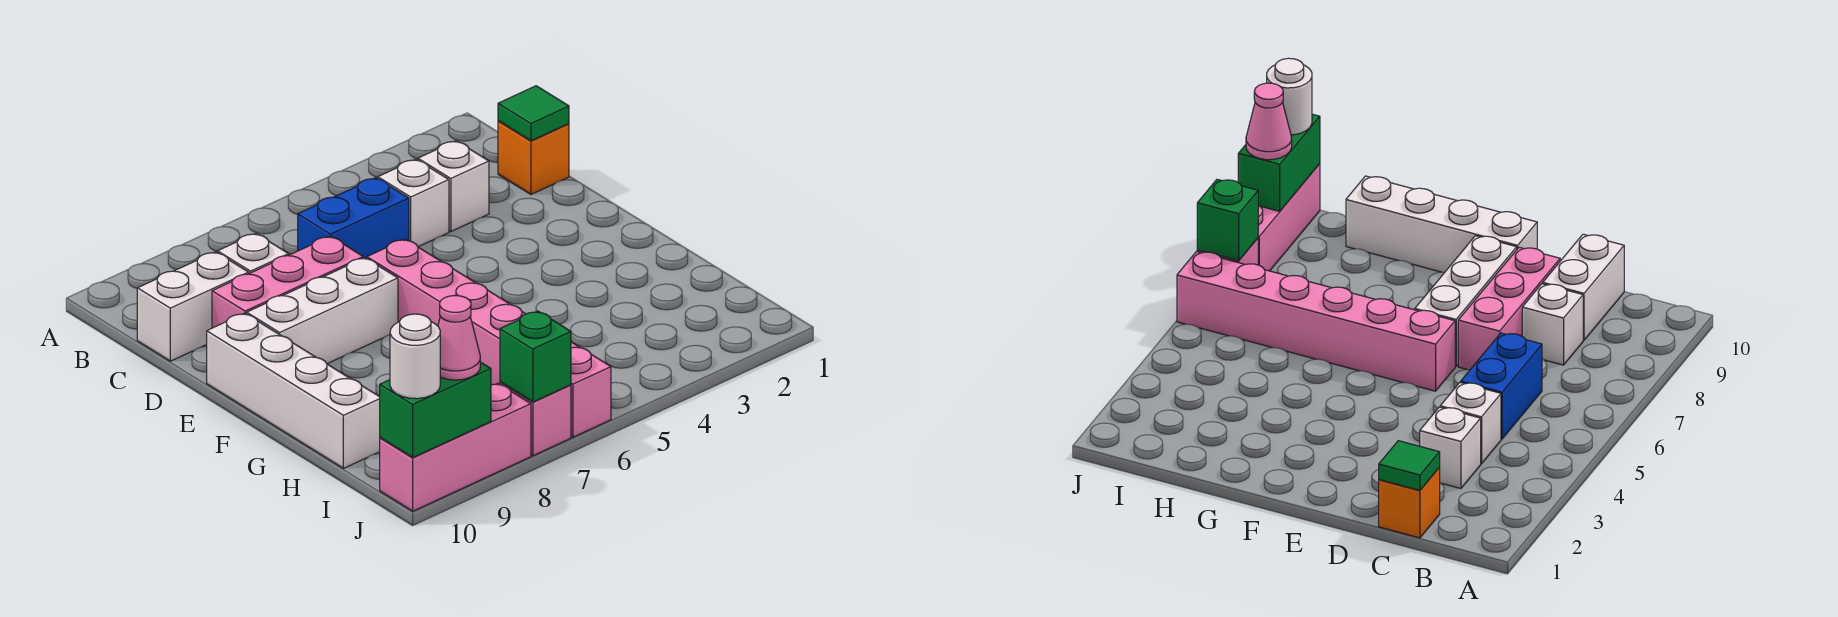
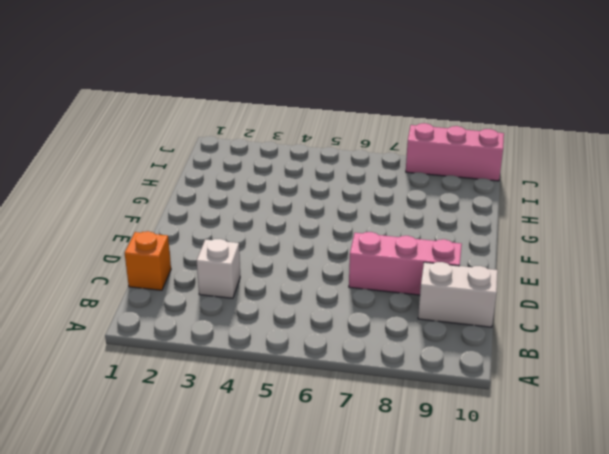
none -> white brick C4 level 1
none -> blue brick C5:C6 level 1
none -> white brick C8 level 1

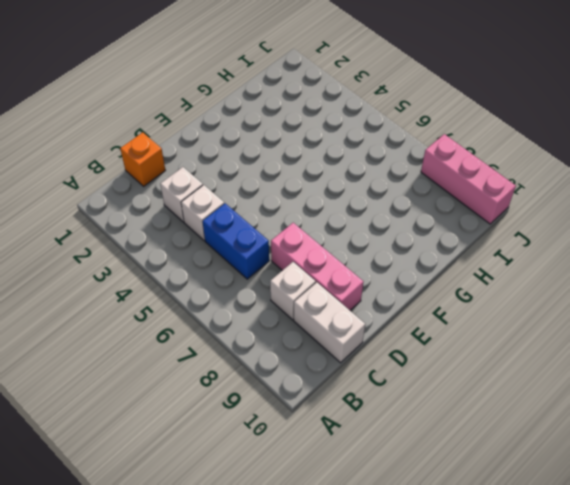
none -> pink brick E6:J6 level 1
none -> white brick E7:E9 level 1
none -> white brick E10:H10 level 1

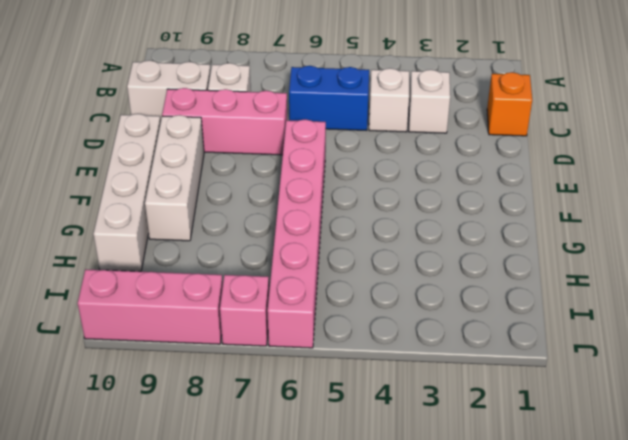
white brick E9:G9 level 1 -> white brick E7:E9 level 1
none -> green tile C1 level 2
none -> green brick J7 level 2
none -> green brick J9:J10 level 2

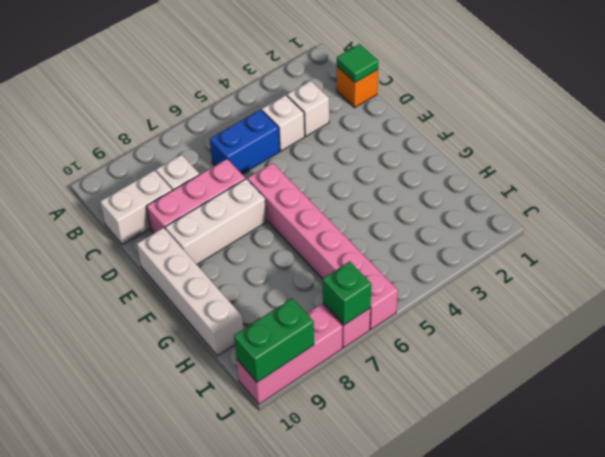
none -> pink cone J9 level 3
none -> white round brick J10 level 3

